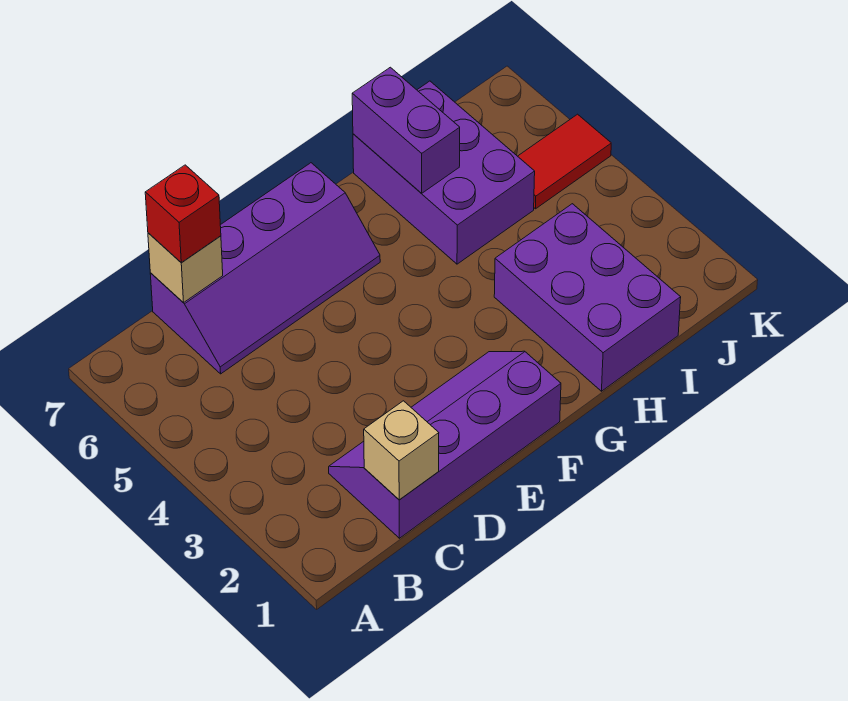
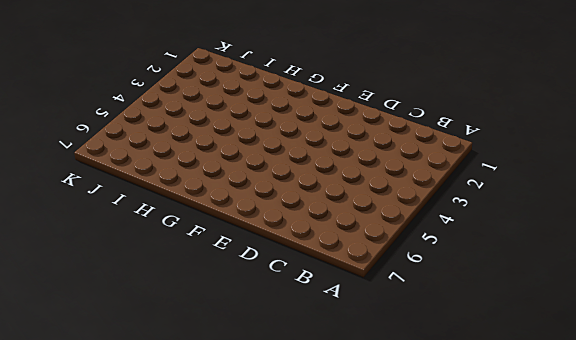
none -> purple slope C1:F2 level 1 top 1
none -> purple slope C6:F7 level 1 top 7

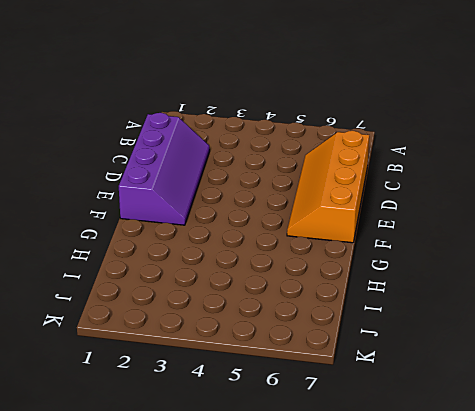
orange slope C6:F7 level 1 top 7 -> purple slope C6:F7 level 1 top 7
none -> purple brick H1:I3 level 1
none -> purple brick H5:I7 level 1

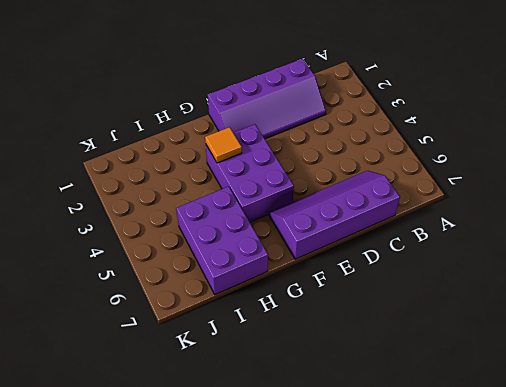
purple brick F3:G5 level 1 -> purple brick H1:I3 level 1
orange tile G3 level 2 -> none
none -> red tile J5:K5 level 1
none -> tan brick C1 level 2

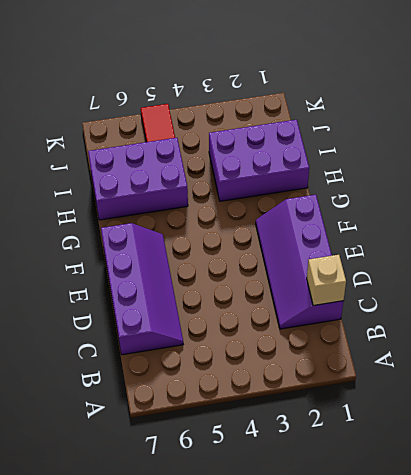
none -> tan brick C7 level 2
none -> purple brick H6:H7 level 2

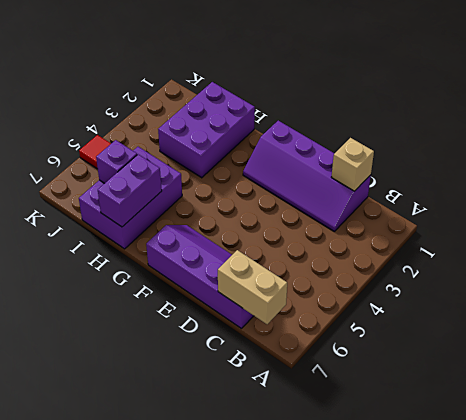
tan brick B7:C7 level 2 -> tan brick C7 level 2
purple brick I6 level 2 -> none
none -> red brick C7 level 3

